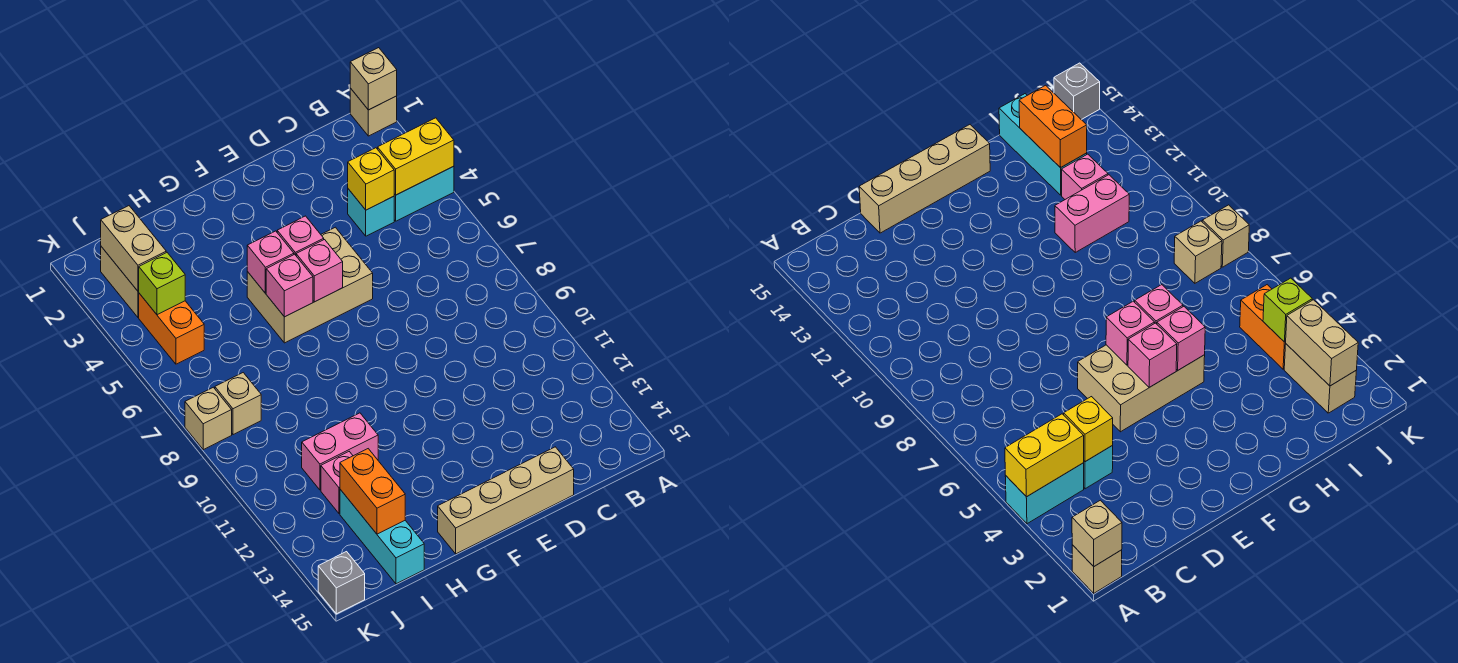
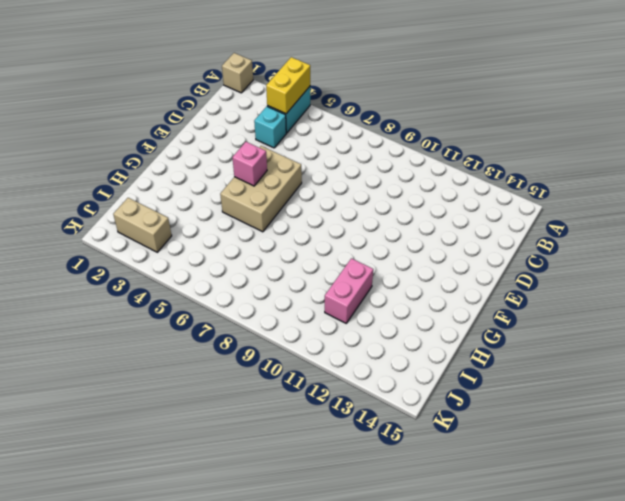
none -> tan brick D15:G15 level 1
none -> pink brick I12 level 1
none -> cyan brick I13:I15 level 1

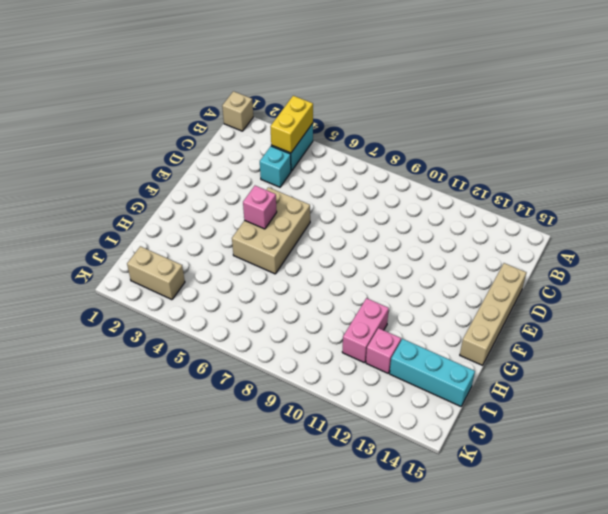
none -> orange brick J4:J5 level 1
none -> tan brick J8 level 1
none -> tan brick K8 level 1

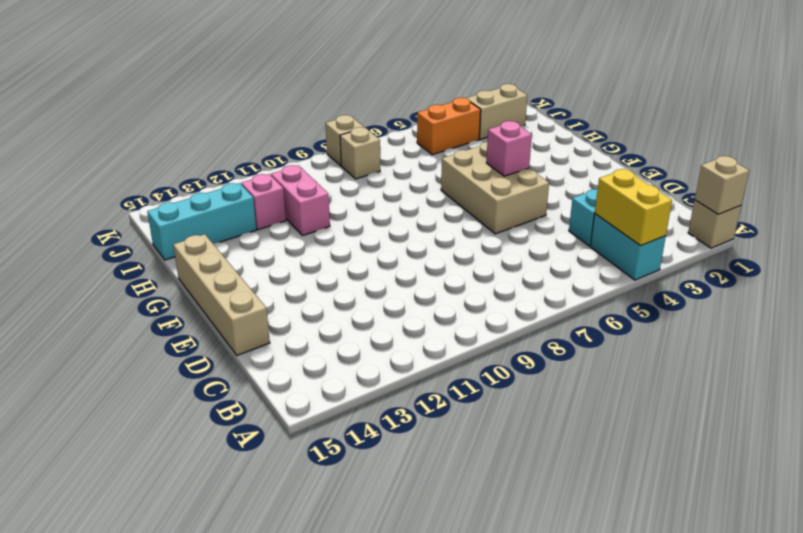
none -> grey brick K15 level 1
none -> yellow brick C4 level 2
none -> pink brick F6 level 2

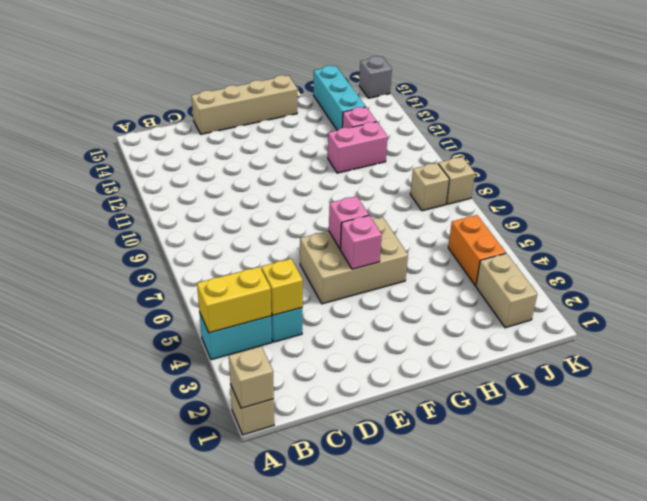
none -> pink brick G5 level 2
none -> pink brick G6 level 2
none -> orange brick I13:I14 level 2

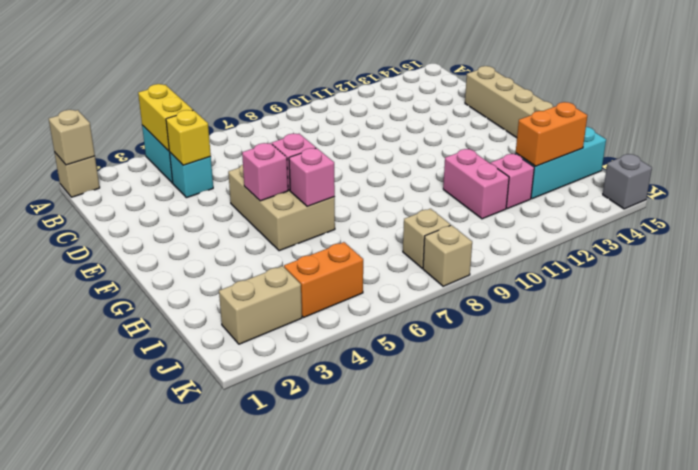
none -> pink brick G5 level 2
none -> tan brick J2:J3 level 2
none -> lime brick J4 level 2

